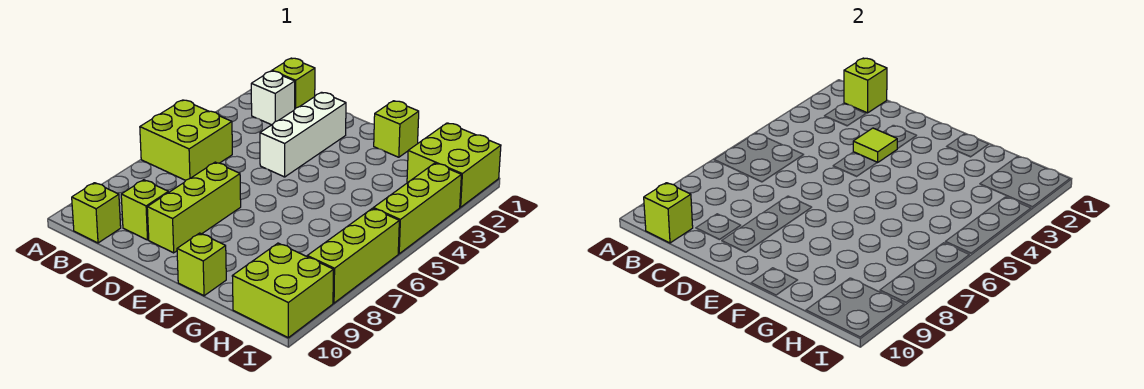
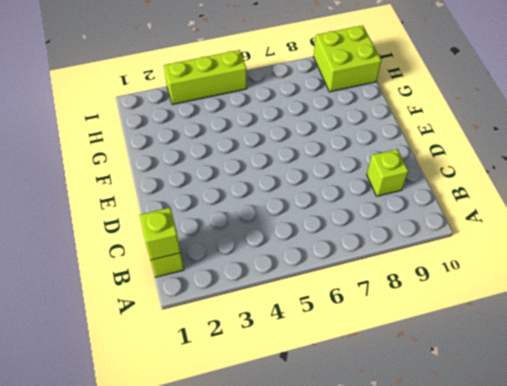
none -> lime brick A5:B6 level 1
none -> white brick B2 level 1
none -> lime brick B10 level 1

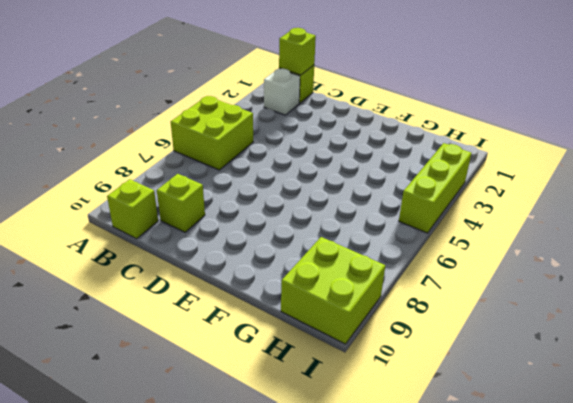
none -> white brick D2:D4 level 1
none -> lime brick D7:D9 level 1
none -> lime brick F1 level 1

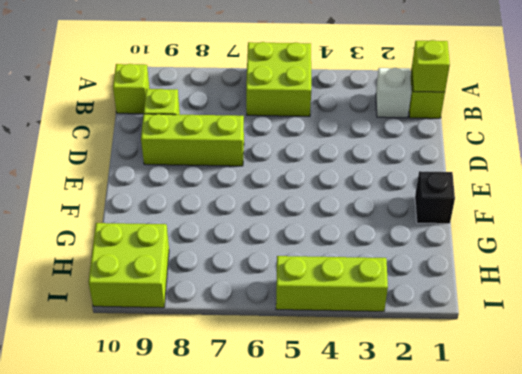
black brick F1 level 1 -> lime brick F1 level 1
none -> white brick D2:D4 level 1
none -> lime brick F10 level 1
none -> lime brick H1:I2 level 1

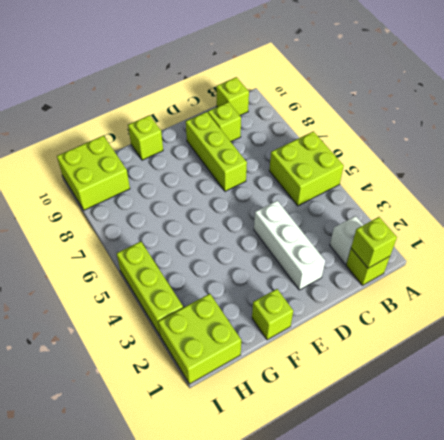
none -> lime brick I6:I8 level 1
none -> lime brick B10 level 2
none -> lime tile D3 level 2

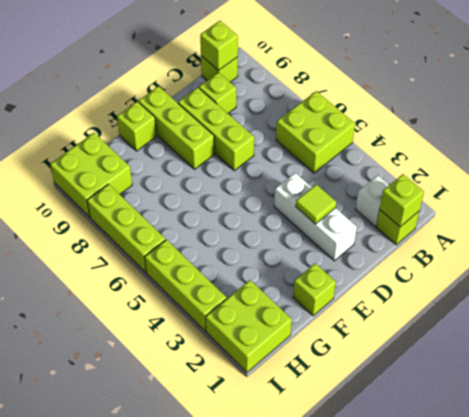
lime brick E8:E10 level 1 -> none

